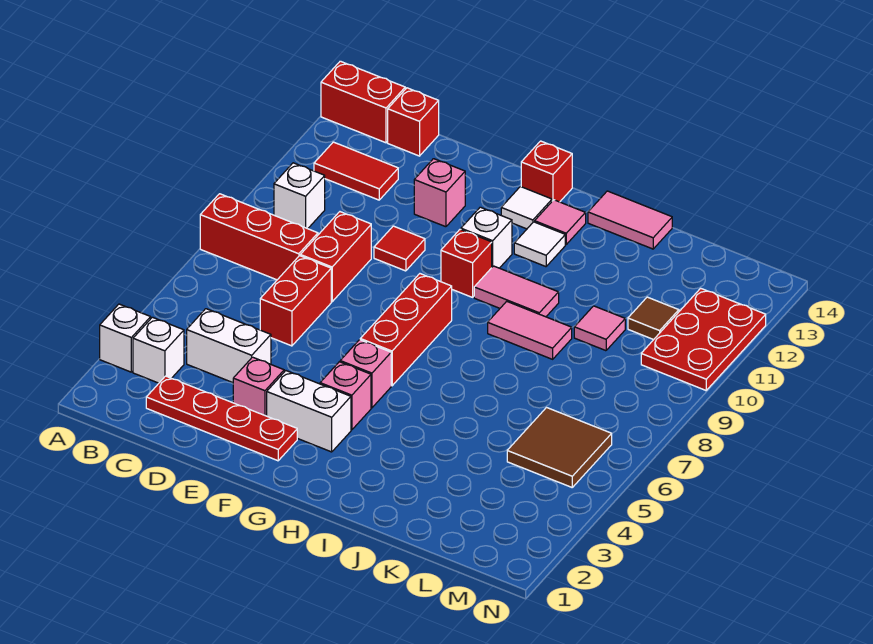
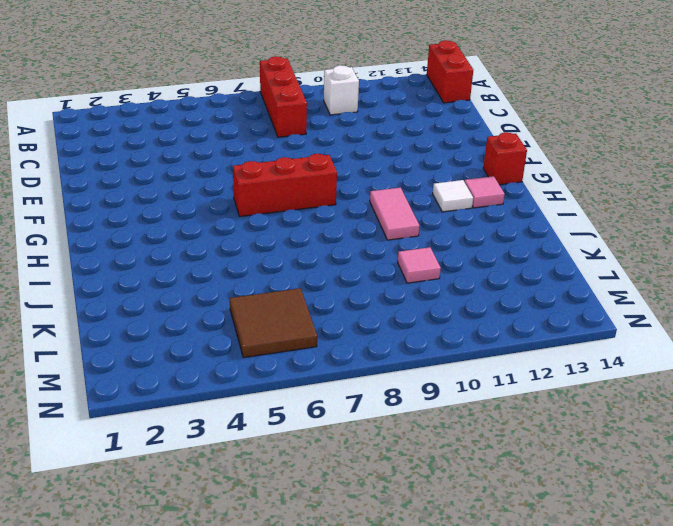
none -> white brick A3 level 1
none -> white brick B3 level 1
none -> red tile B12:C12 level 1
none -> red plate C2:F2 level 1

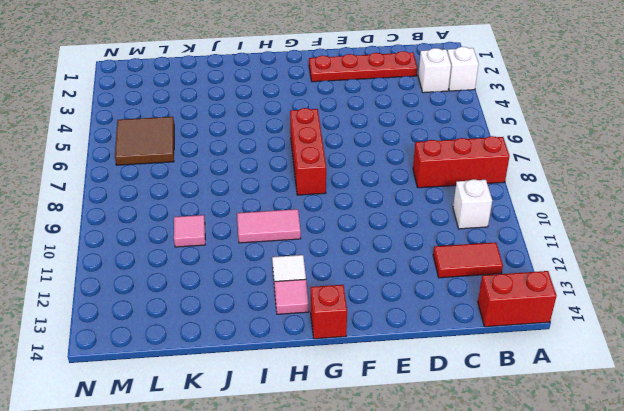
none -> white brick C4:D4 level 1
none -> red brick C14 level 1
none -> red brick D6:D7 level 1
none -> red brick D8:D9 level 1

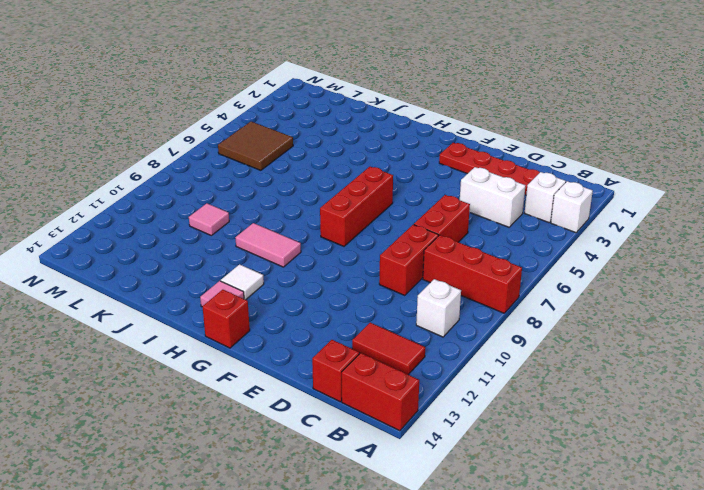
none -> pink brick E3 level 1
none -> red tile E10 level 1
none -> pink brick E12 level 1
none -> white brick F3:G3 level 1

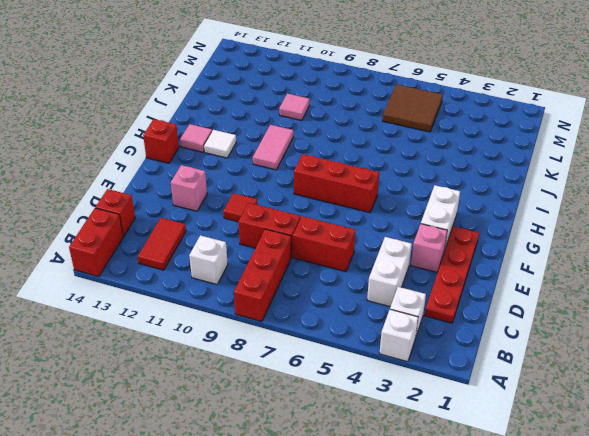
none -> pink brick G4 level 1
none -> pink brick G5 level 1
none -> red brick G10 level 1
none -> white brick G11 level 1

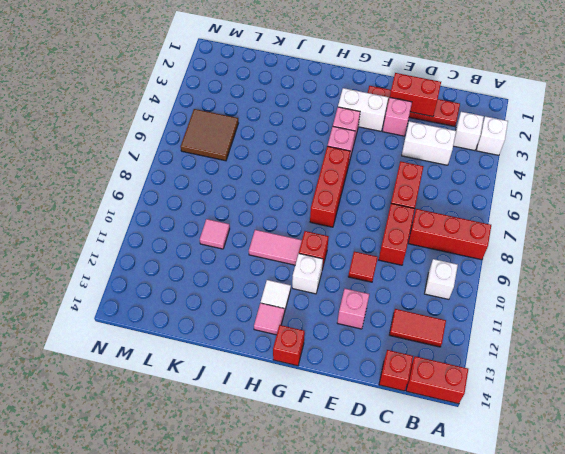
red brick D2:E2 level 2 -> none
none -> white tile G13 level 1
none -> pink tile I9:J9 level 1
none -> pink tile I14:J14 level 1
none -> brown tile L11 level 1

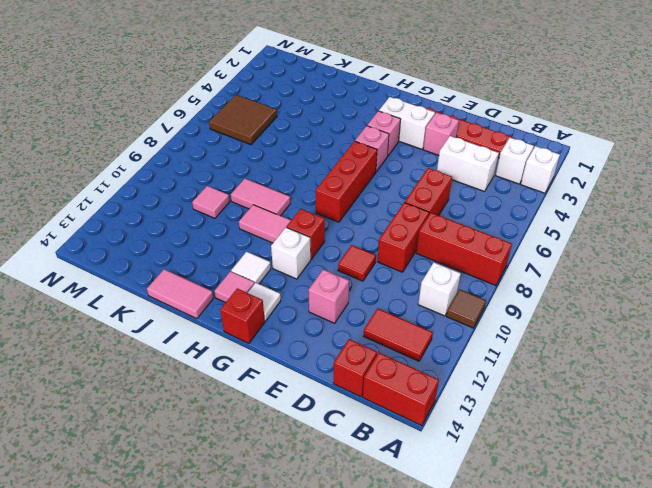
brown tile A10 level 1 -> brown tile L11 level 1
none -> red plate M10:N12 level 1

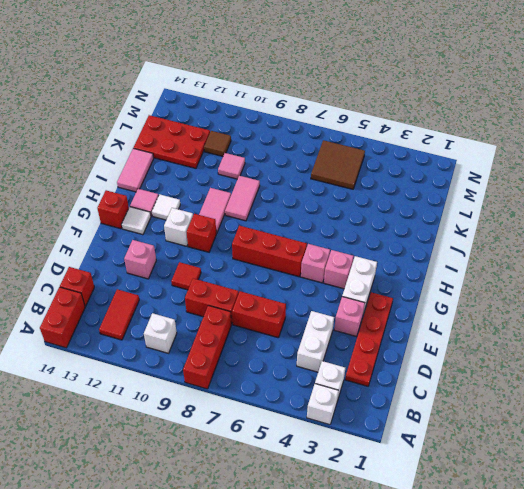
red plate K12:L14 level 1 -> red plate M10:N12 level 1

